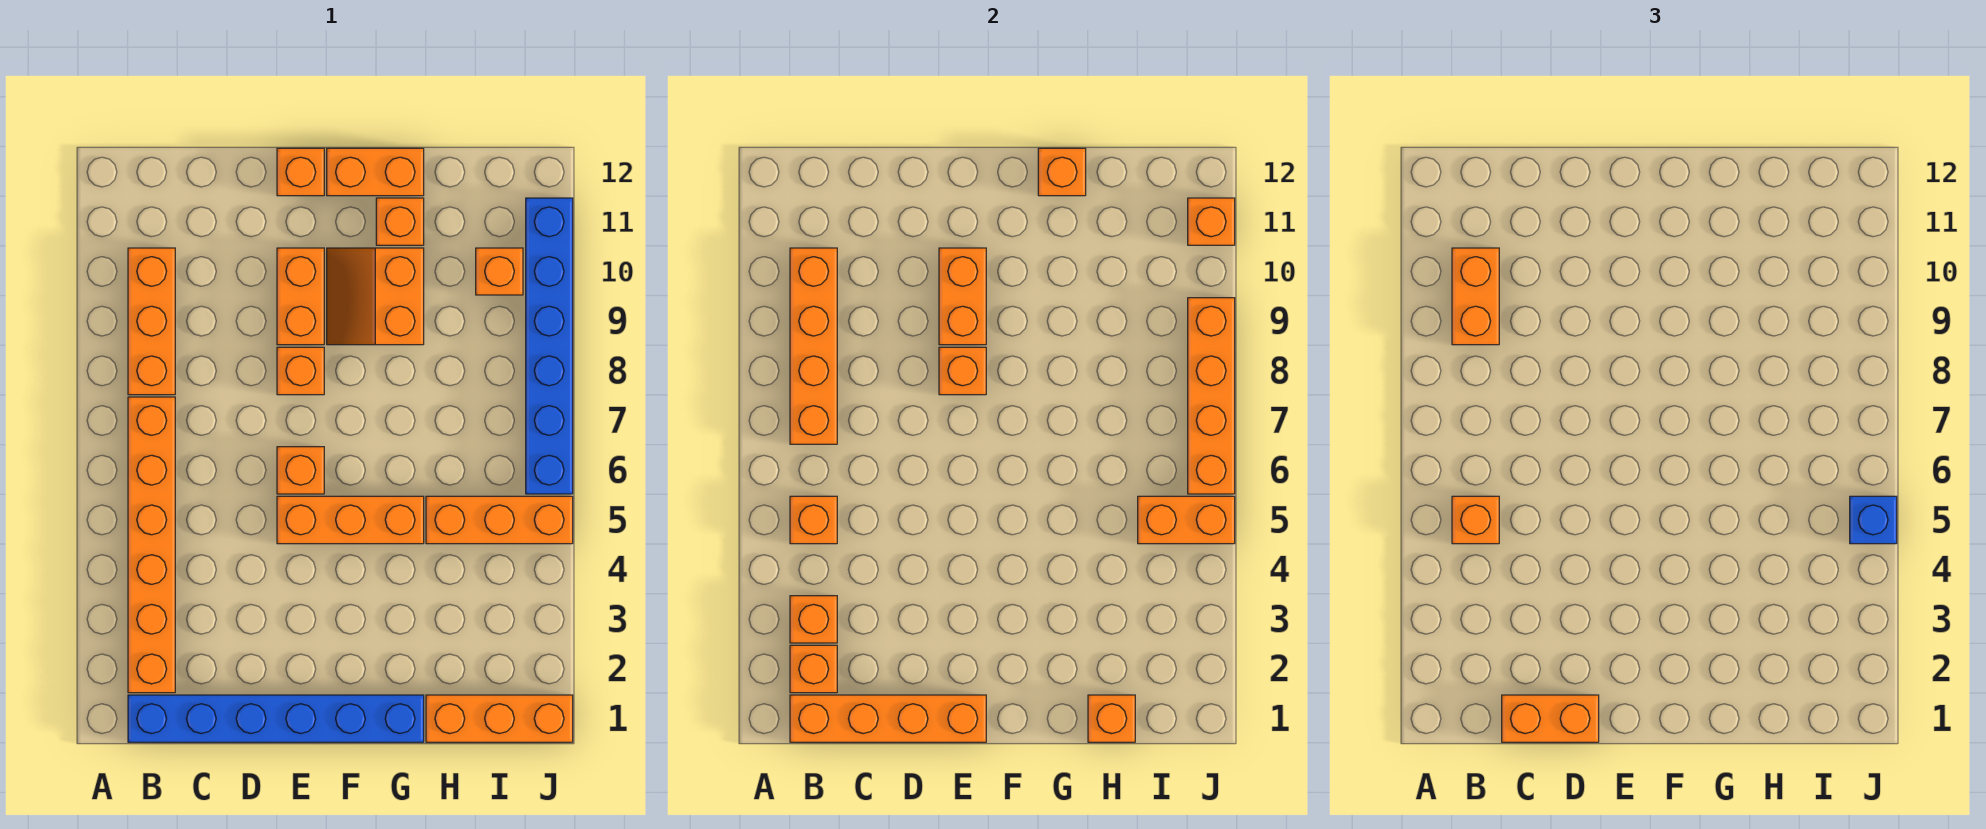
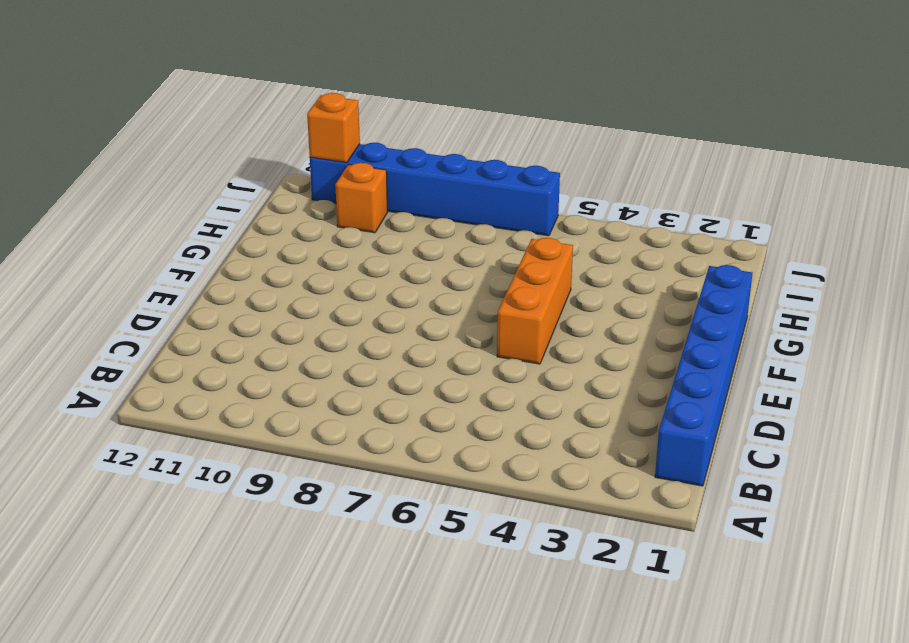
none -> orange brick B2:B7 level 1
none -> orange brick B8:B10 level 1
none -> orange brick E6 level 1
none -> orange brick E8 level 1

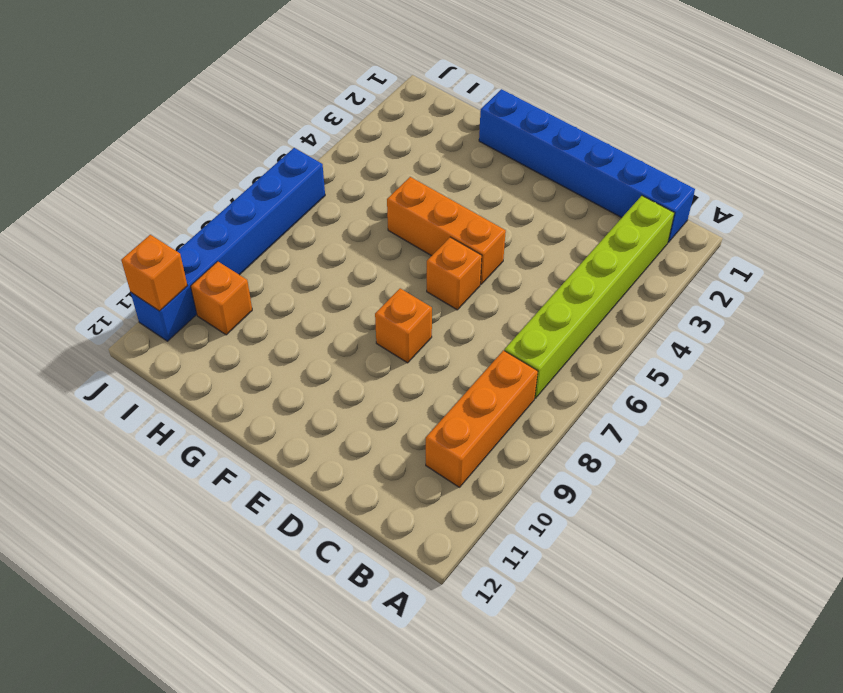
lime brick B2:B7 level 1 -> orange brick B2:B7 level 1
none -> orange brick E9:E10 level 1
none -> orange brick E12 level 1
none -> orange slope F9:G10 level 1 top G
none -> orange brick F12:G12 level 1

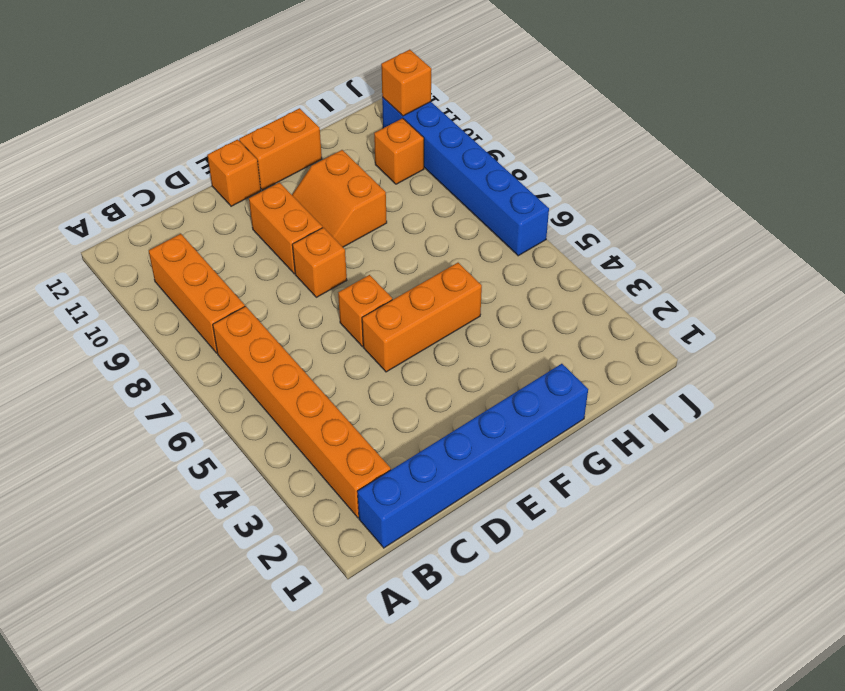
none -> orange brick G11 level 1
none -> orange brick H1:J1 level 1
none -> orange brick H5:J5 level 1
none -> orange brick B1:E1 level 2

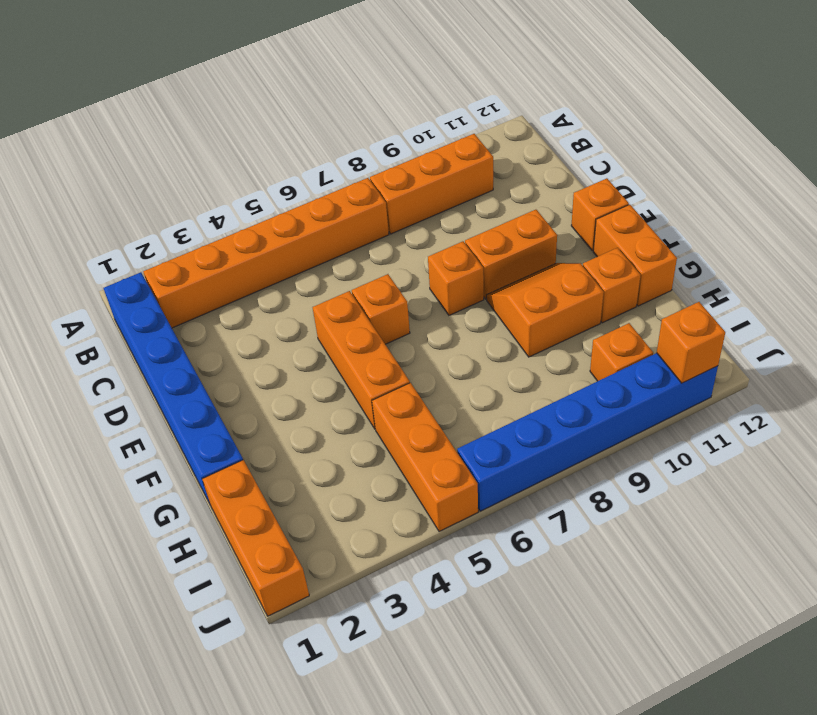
none -> orange brick B1:E1 level 2
none -> orange brick B2 level 2
none -> orange brick B3 level 2
none -> orange brick B5 level 2

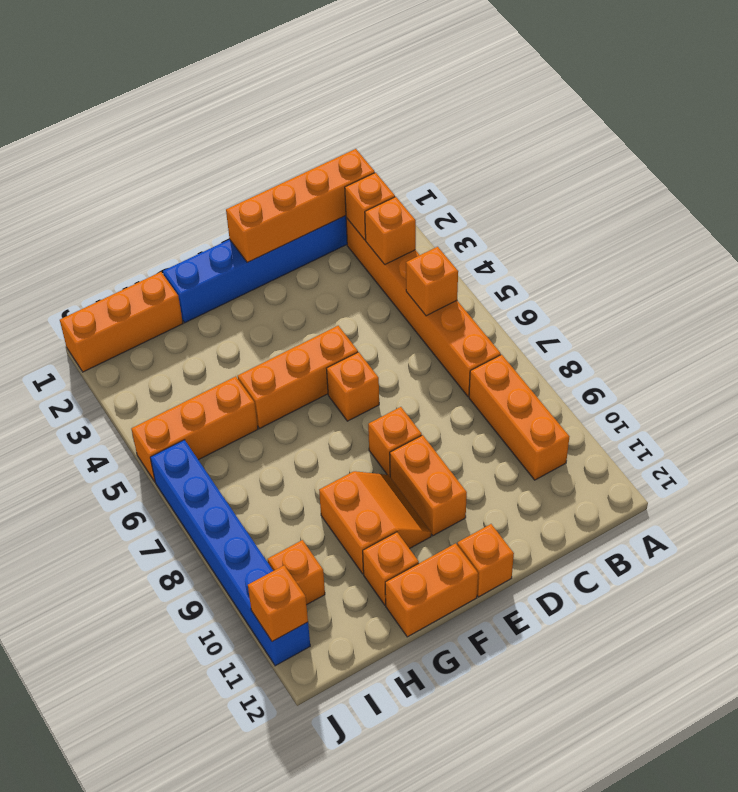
none -> orange brick B7:B10 level 2
none -> orange brick E8 level 2
none -> orange brick E9:E10 level 2
none -> orange brick G12 level 2

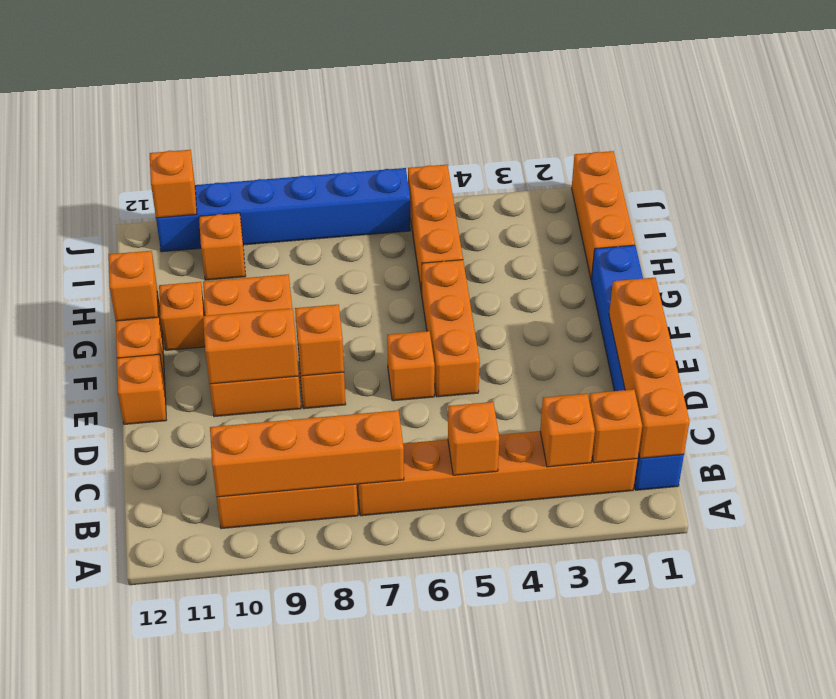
none -> orange brick H1 level 2
none -> orange brick I5:J5 level 2
none -> orange brick J6:J9 level 2
none -> orange brick B5 level 3

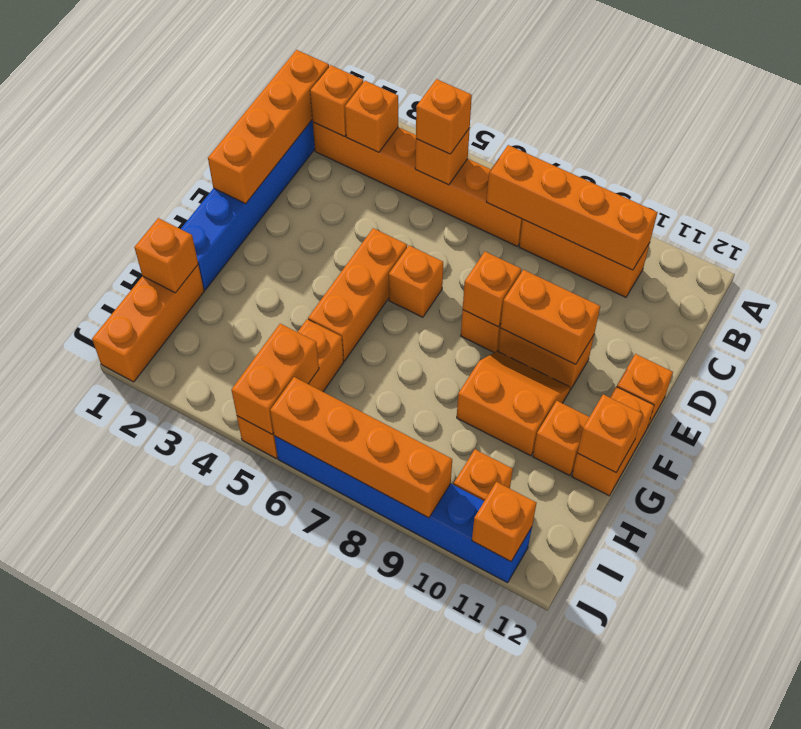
none -> orange brick B9:B10 level 3
none -> orange brick C1:D1 level 3
none -> blue brick J5 level 3

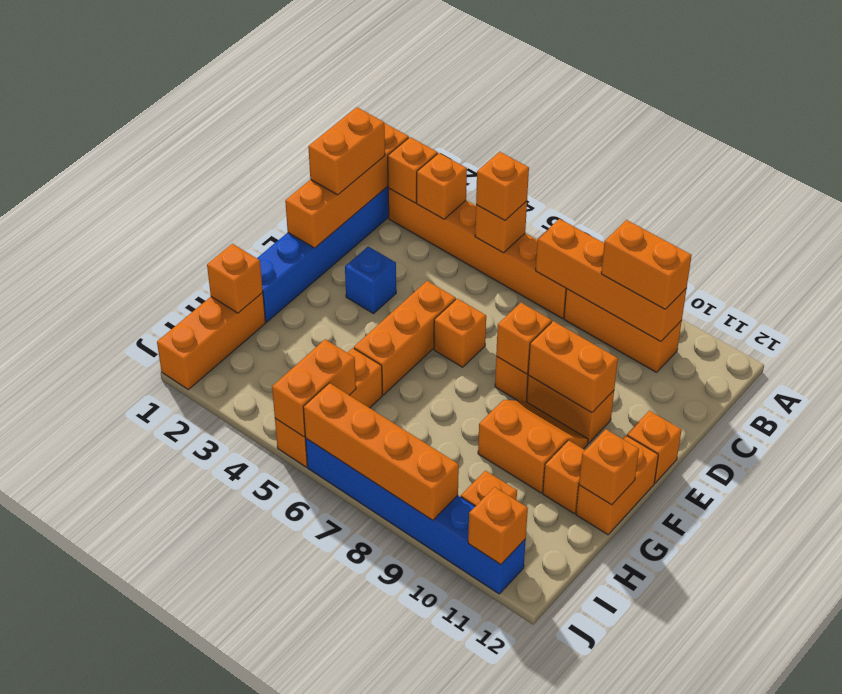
blue brick E3 level 1 -> blue brick J5 level 3

